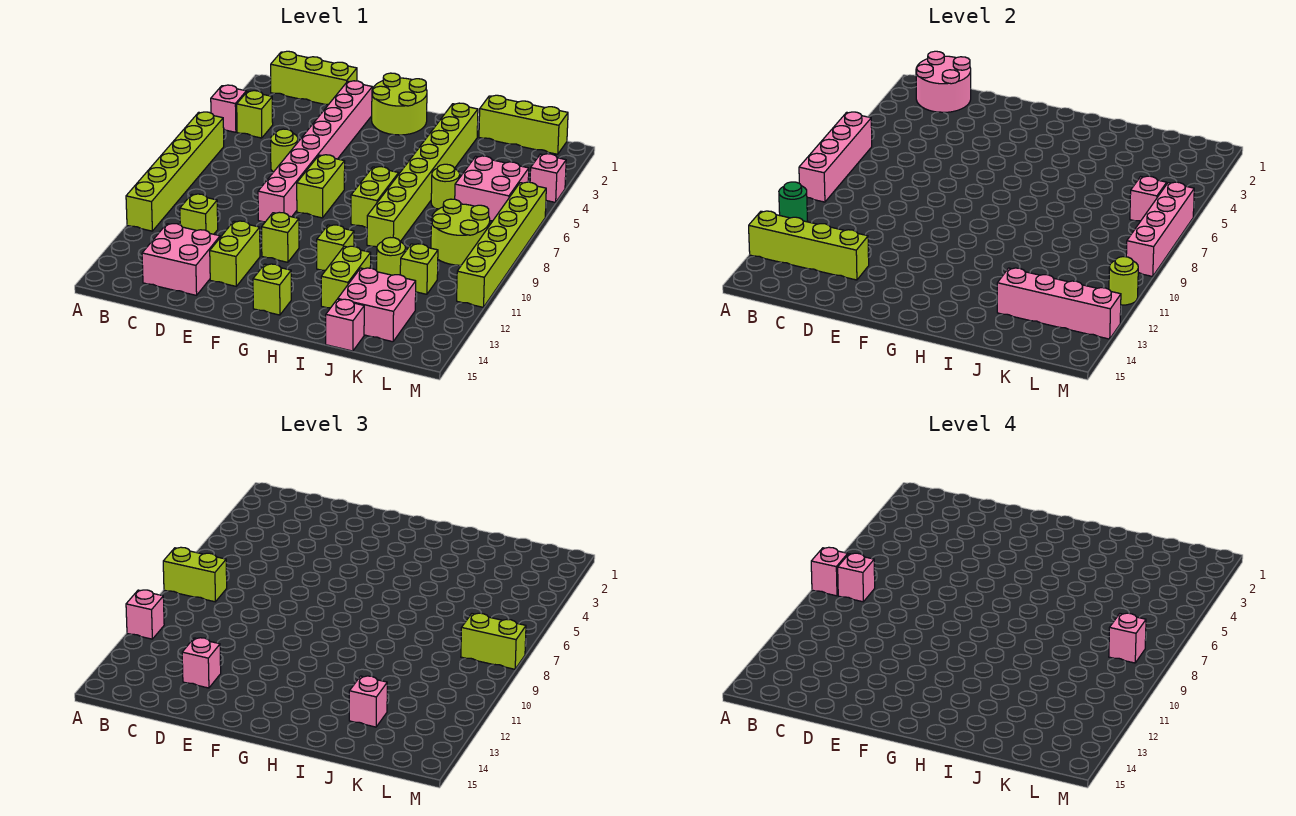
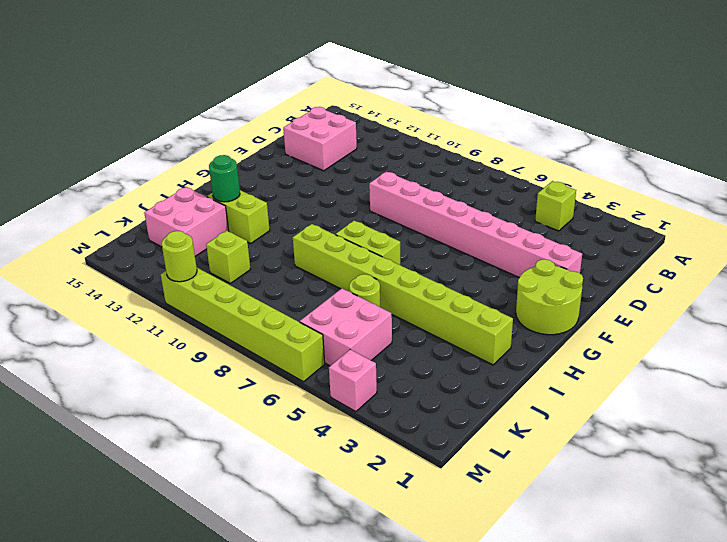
green round brick I13 level 2 -> green round brick A11 level 2
none -> pink brick A4 level 1
none -> lime brick A6:A11 level 1
none -> lime brick B1:D1 level 1
none -> lime brick C11 level 1

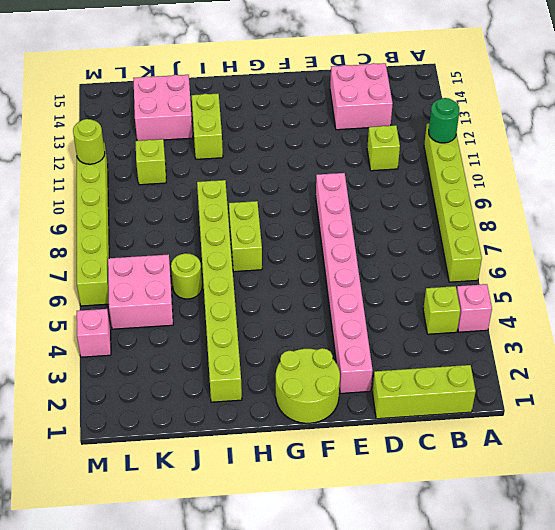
none -> lime round brick D6 level 1
none -> lime brick E12:E13 level 1
none -> lime brick F7:F8 level 1
none -> lime brick F11 level 1

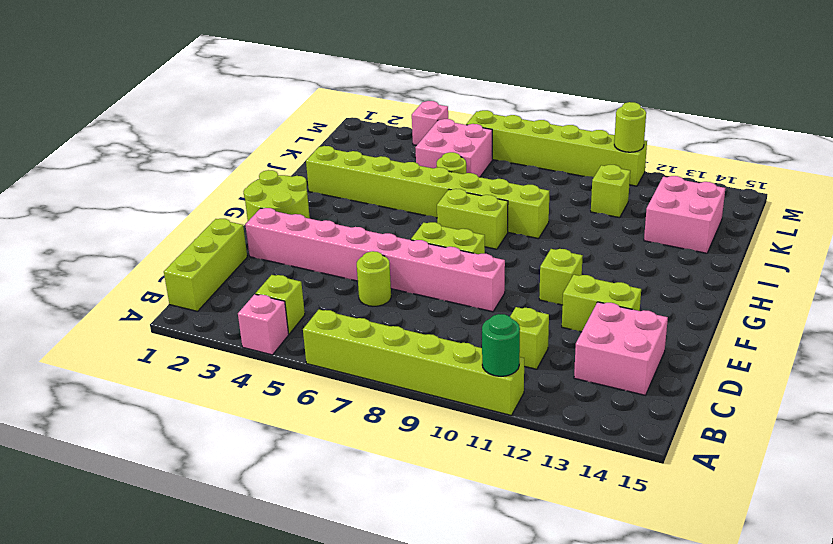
none -> lime brick G14 level 1
none -> lime brick H11 level 1
none -> lime brick I12:I13 level 1
none -> lime brick J1:L1 level 1

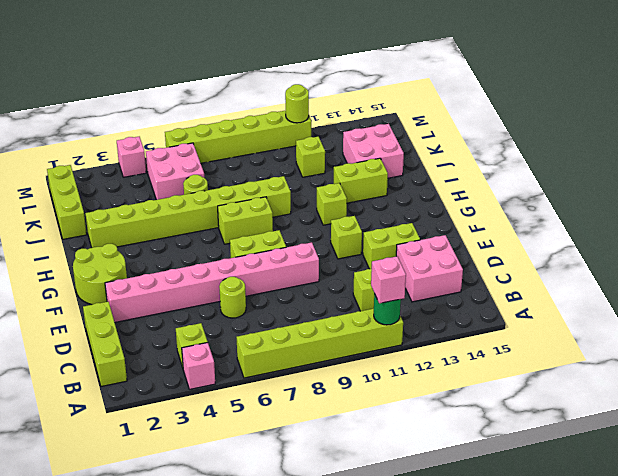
none -> lime brick G14 level 1
none -> lime round brick J11 level 1
none -> pink brick J15 level 1
none -> lime round brick K8:L9 level 1

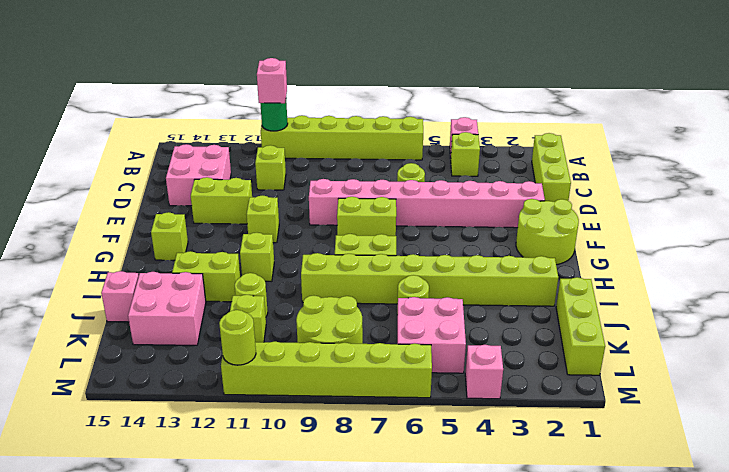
none -> pink brick A6:A9 level 2
none -> lime brick A13:D13 level 2
none -> pink round brick B1:C2 level 2
none -> pink brick J13:M13 level 2

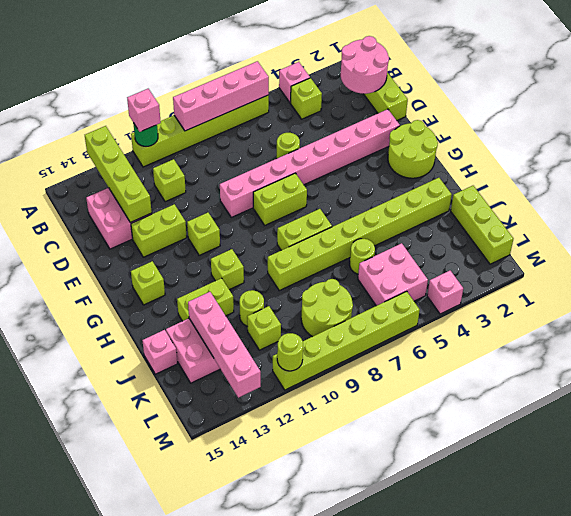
none -> pink brick L6 level 2
none -> pink brick M6:M9 level 2
none -> lime brick A8:B8 level 3
none -> pink brick D13 level 3

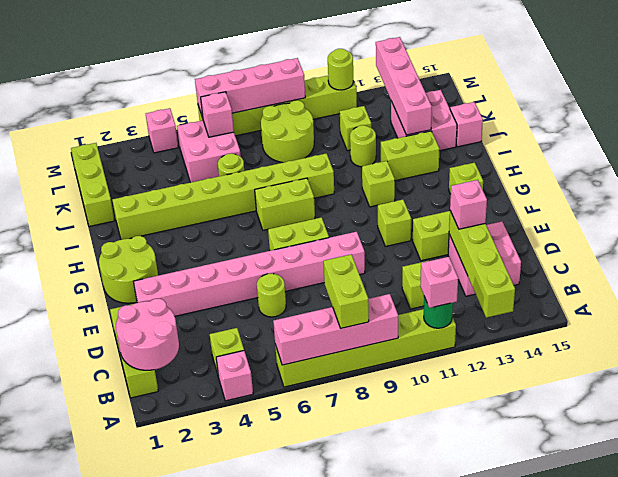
none -> pink brick J13 level 3
none -> lime brick L8:M8 level 3
none -> pink brick A8 level 4
none -> pink brick B8 level 4

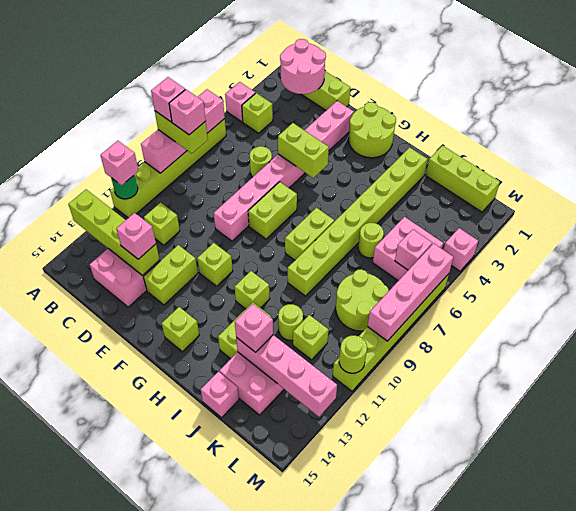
lime brick E5:F5 level 2 -> lime brick L8:M8 level 3
none -> pink brick L8 level 4

